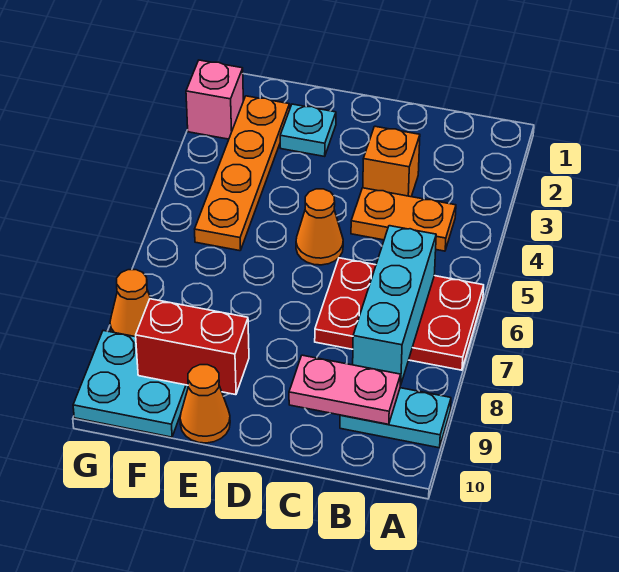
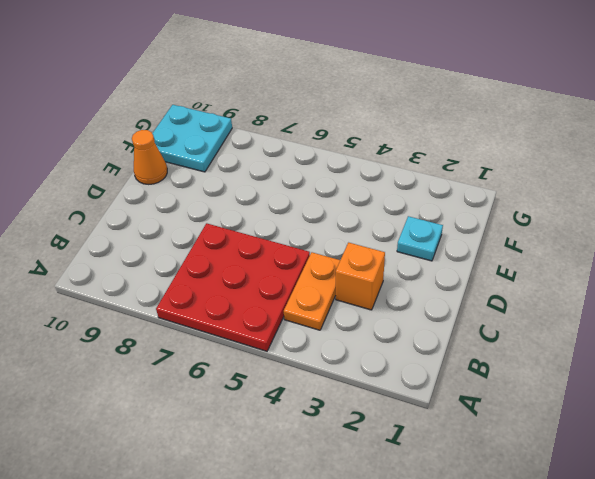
red plate A5:C7 level 1 -> red plate A6:C7 level 1
none -> cyan plate A9:B9 level 1
none -> orange cone D5 level 1
none -> orange plate F2:F5 level 1

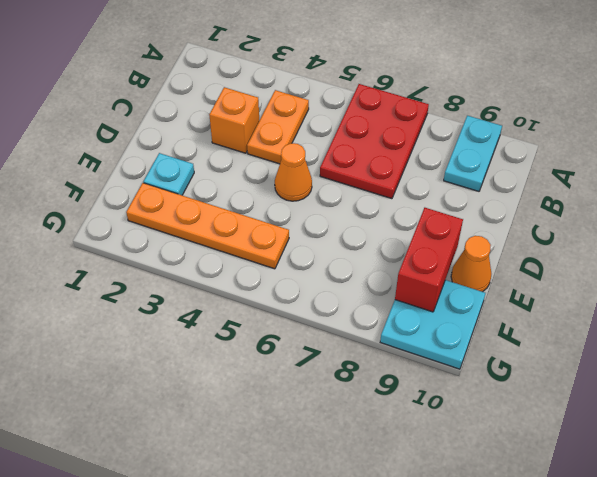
none -> pink brick G2 level 1
none -> orange cone G8 level 1
none -> cyan brick B6:B8 level 2

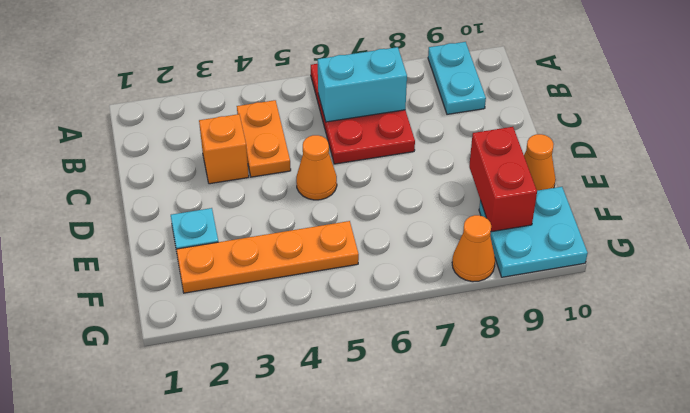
cyan brick B6:B7 level 2 -> cyan brick B6:B8 level 2
none -> pink brick G2 level 1
none -> pink plate B9:C9 level 2

